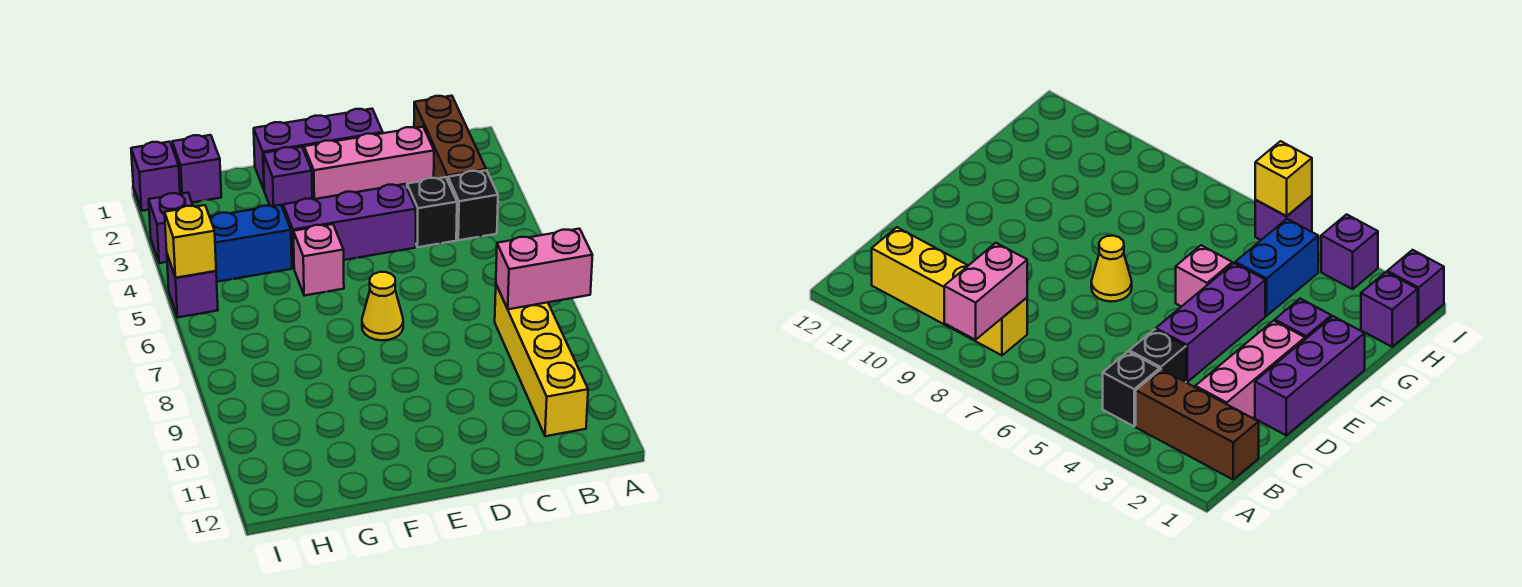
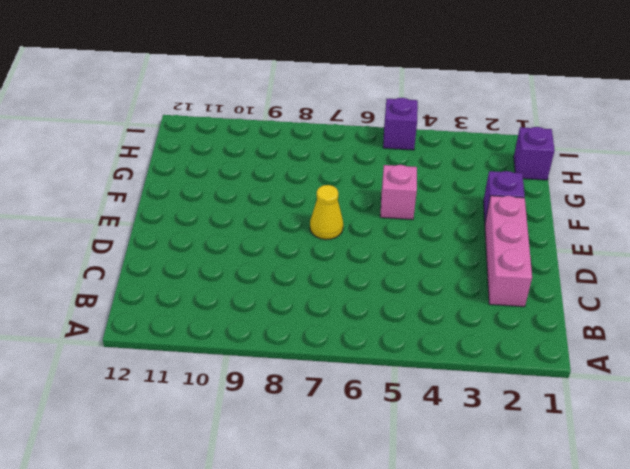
none -> brown brick B1:B3 level 1
none -> black brick B4 level 1
none -> yellow brick B8:B11 level 1

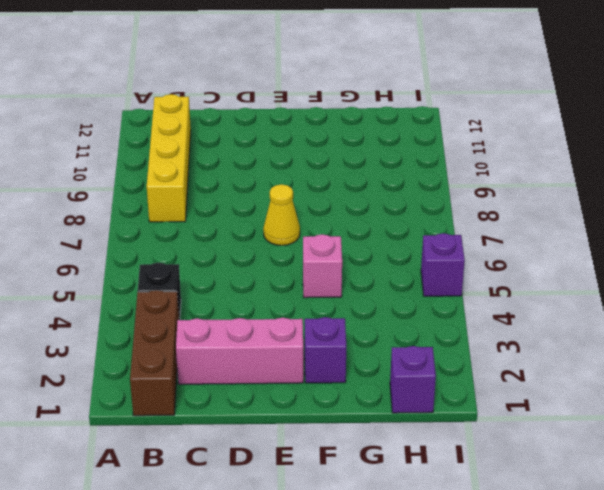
none -> black brick C4 level 1
none -> purple brick D1:F1 level 1
none -> purple brick D4:F4 level 1

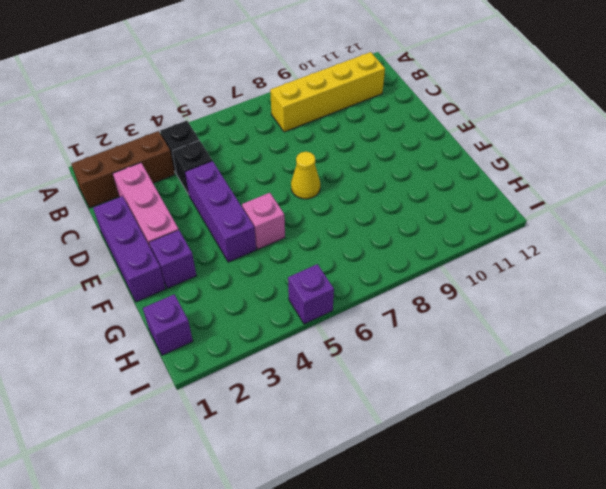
none -> blue brick G4:H4 level 1
none -> purple brick I1 level 1
none -> purple brick I3 level 1

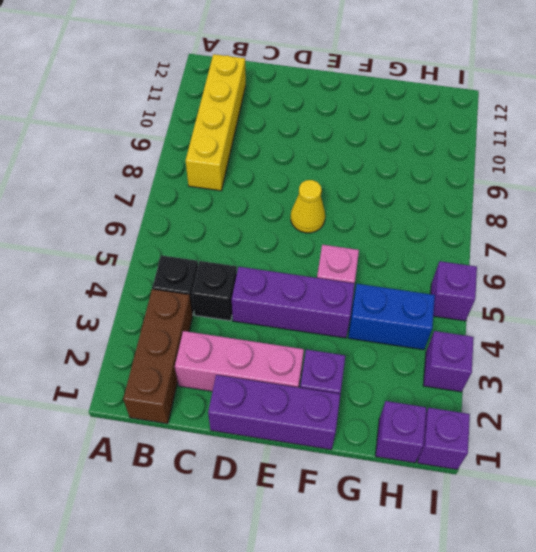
none -> pink brick A8:B8 level 2
none -> yellow brick I5 level 2

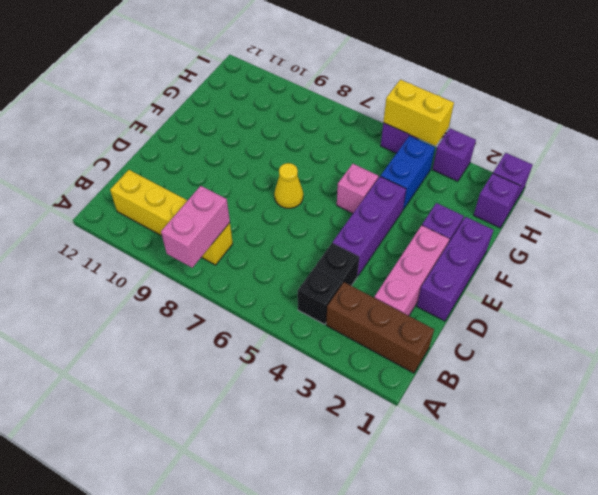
yellow brick I4:I5 level 2 -> yellow brick I5 level 2

